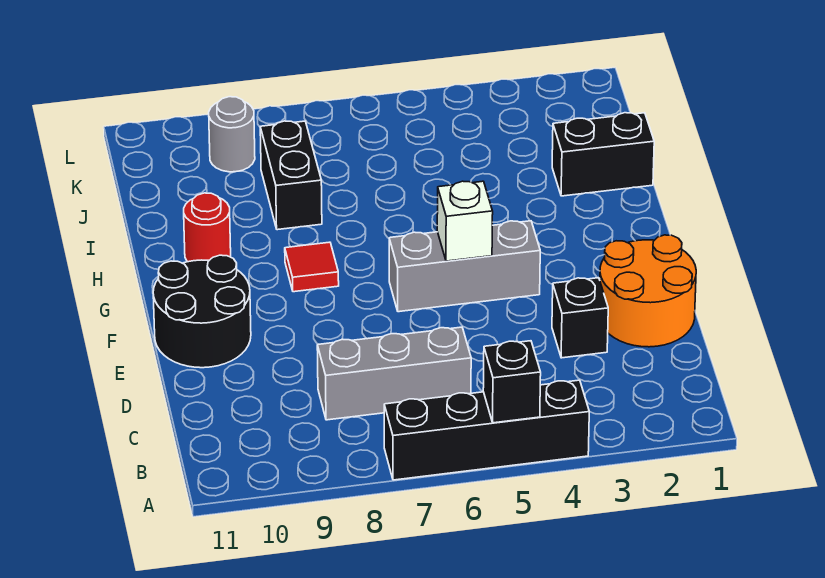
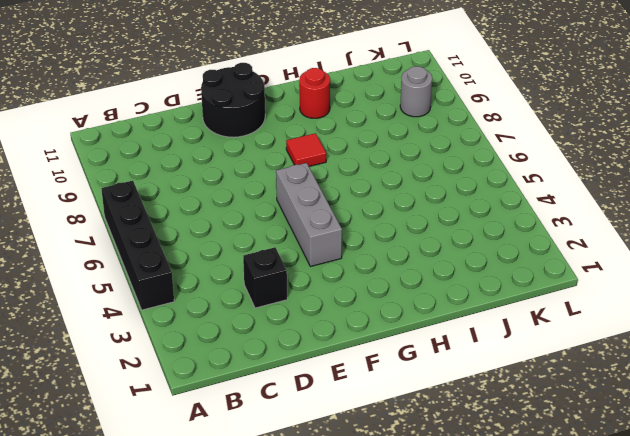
none -> grey brick C6:C8 level 1
none -> orange round brick D1:E2 level 1
none -> black brick I1:I2 level 1

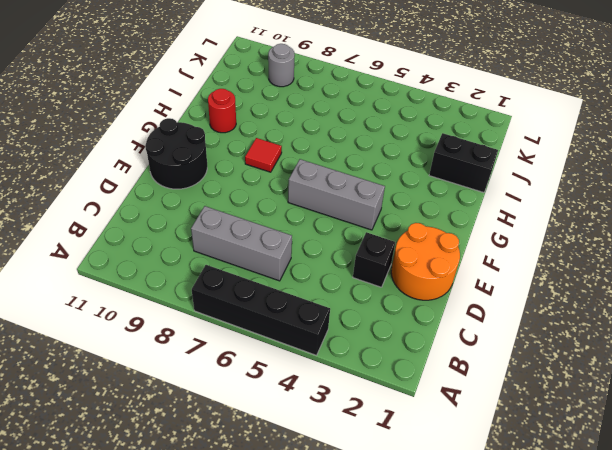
none -> black brick I8:J8 level 1
none -> black brick A5 level 2
none -> white brick F5 level 2

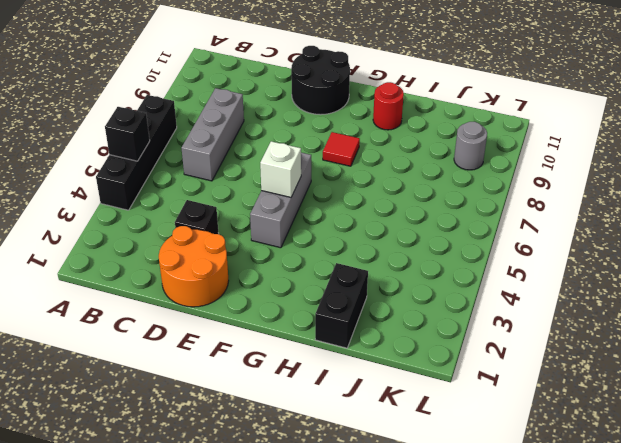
none -> black brick I8:J8 level 1

